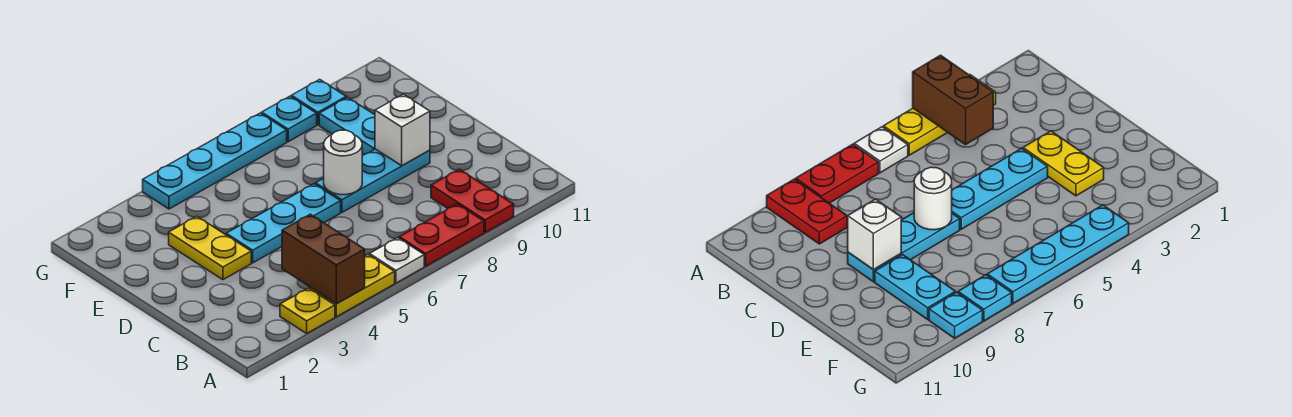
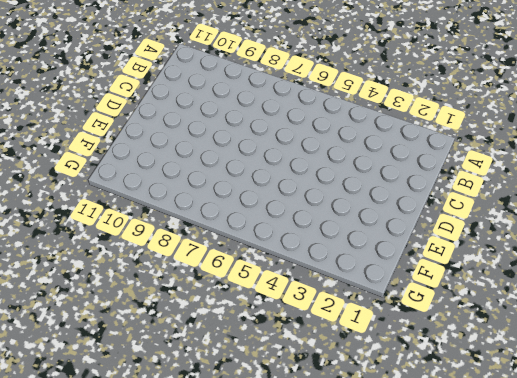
none -> yellow plate A3 level 1
none -> yellow plate A4:A5 level 1
none -> white plate A6 level 1

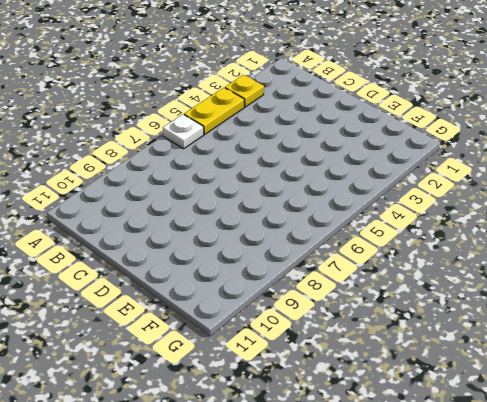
none -> red plate A7:A8 level 1
none -> red plate A9:B9 level 1
none -> yellow plate D3:E3 level 1

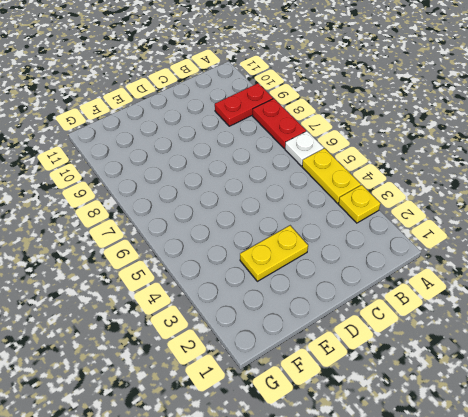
none -> cyan plate D4:D6 level 1
none -> cyan plate D7:D9 level 1
none -> cyan plate E9:F9 level 1

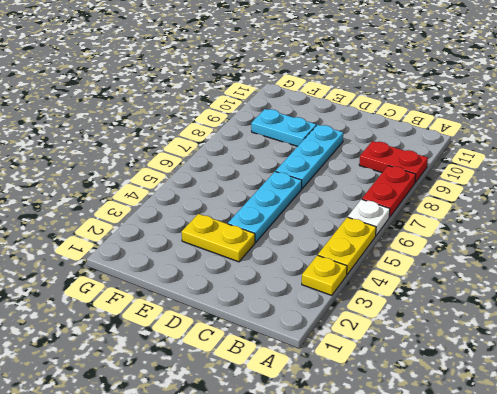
none -> cyan plate G4:G7 level 1
none -> cyan plate G8 level 1
none -> cyan plate G9 level 1

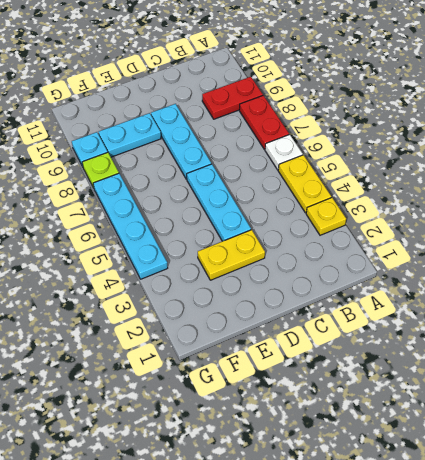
lime plate G8 level 1 -> cyan plate G8 level 1
none -> brown brick A4:B4 level 2
none -> white round brick D7 level 2
none -> white brick D9 level 2

